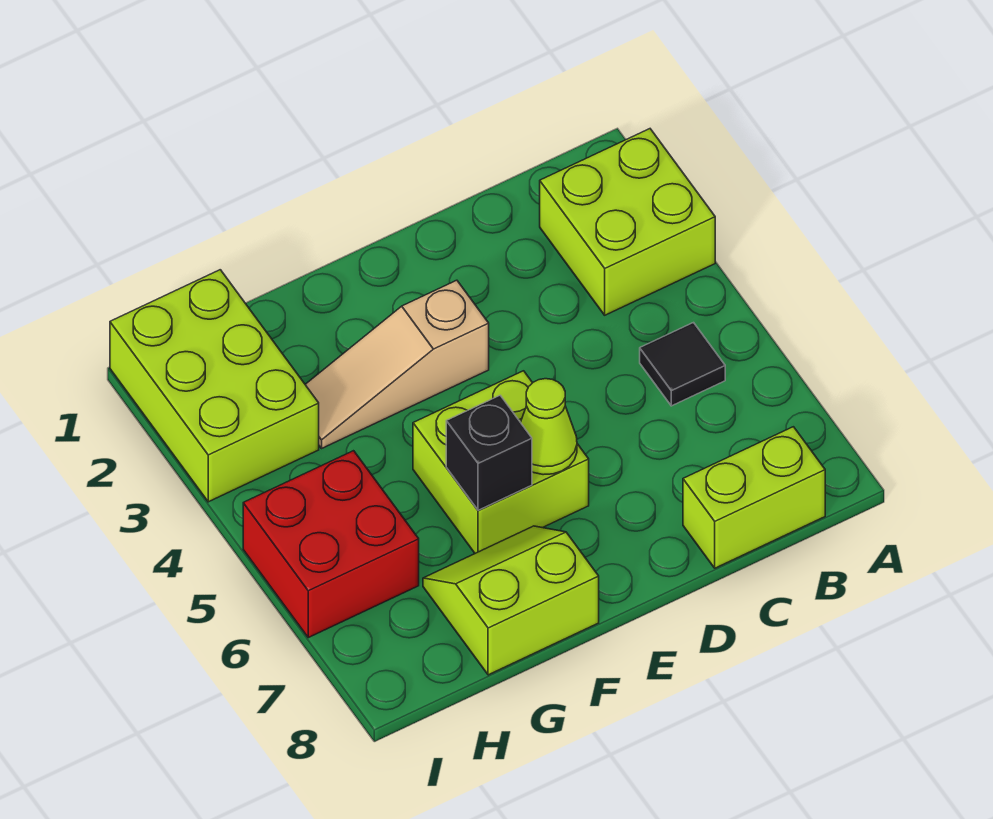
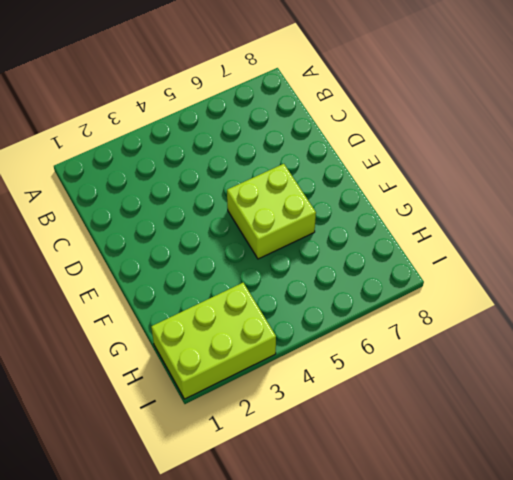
none -> lime brick A2:B3 level 1
none -> black tile B5 level 1

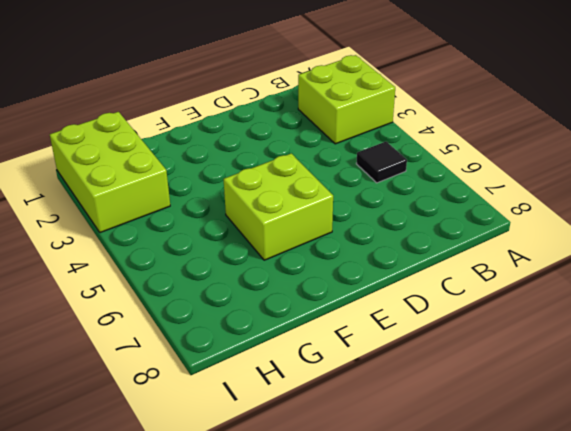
none -> lime brick B8:C8 level 1
none -> tan slope E3:G3 level 1 top E

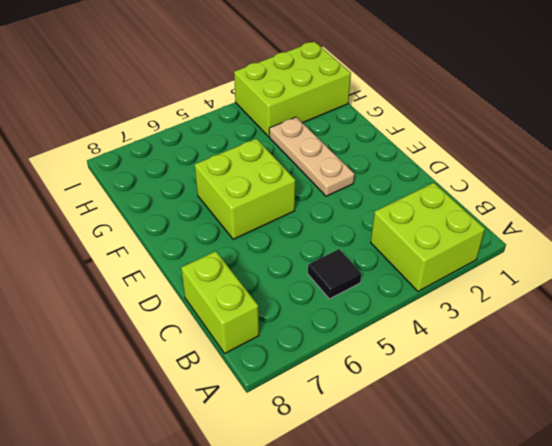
tan plate E3:G3 level 1 -> tan slope E3:G3 level 1 top E
none -> lime slope F7:G8 level 1 top 8
none -> red brick H5:I6 level 1

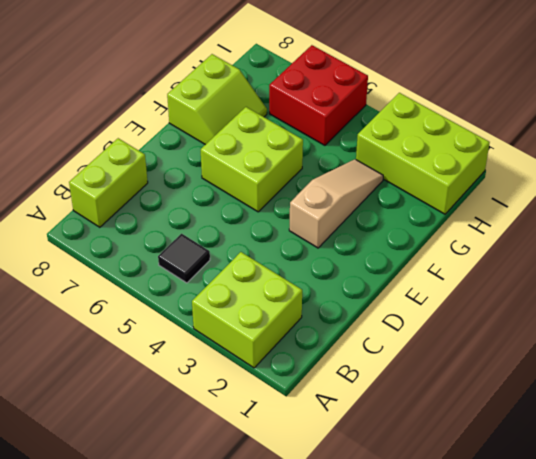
none -> lime cone E6 level 2
none -> black brick F6 level 2

